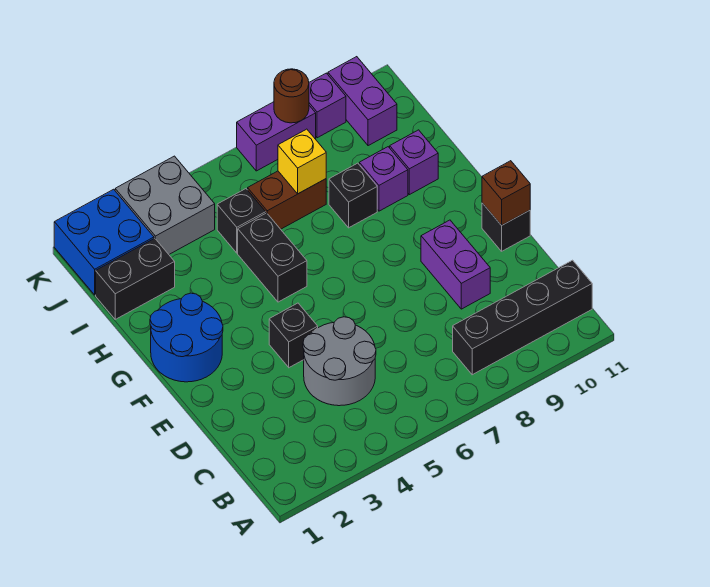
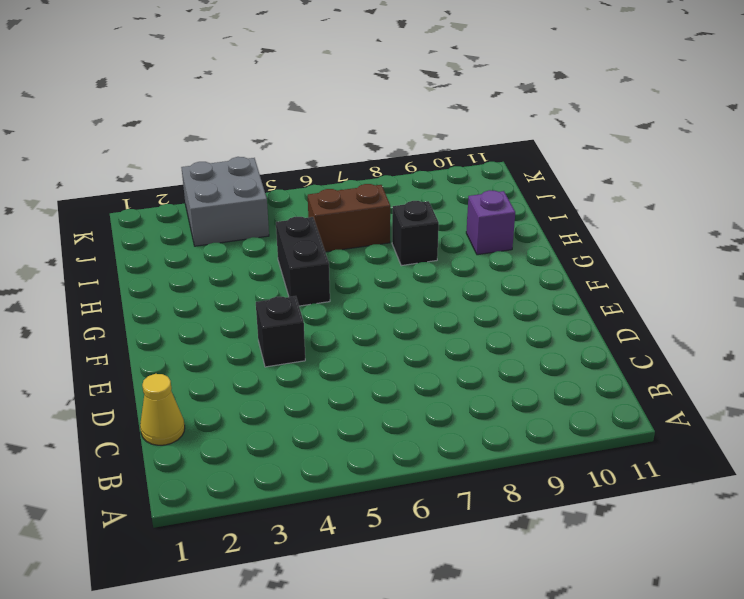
yellow cone C1 level 1 -> none
none -> black brick B8:B11 level 1
none -> grey round brick C4:D5 level 1
none -> purple brick D9:E9 level 1

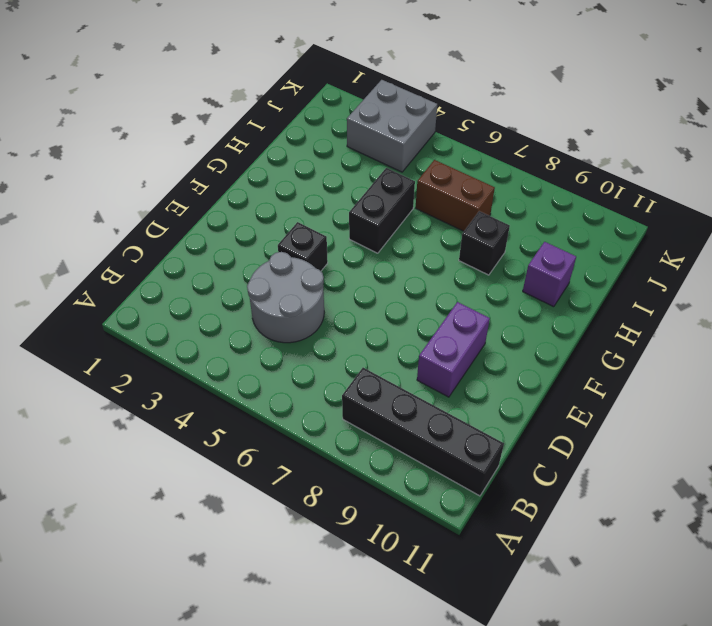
none -> black brick E11 level 1
none -> blue round brick F1:G2 level 1
none -> purple brick H9 level 1

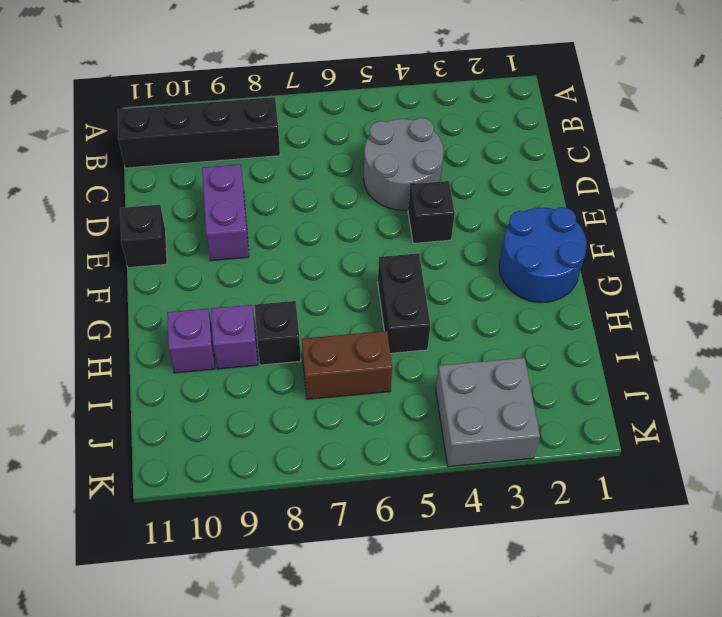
none -> black brick I1:I2 level 1
none -> black brick I5 level 1
none -> blue brick J1:K2 level 1

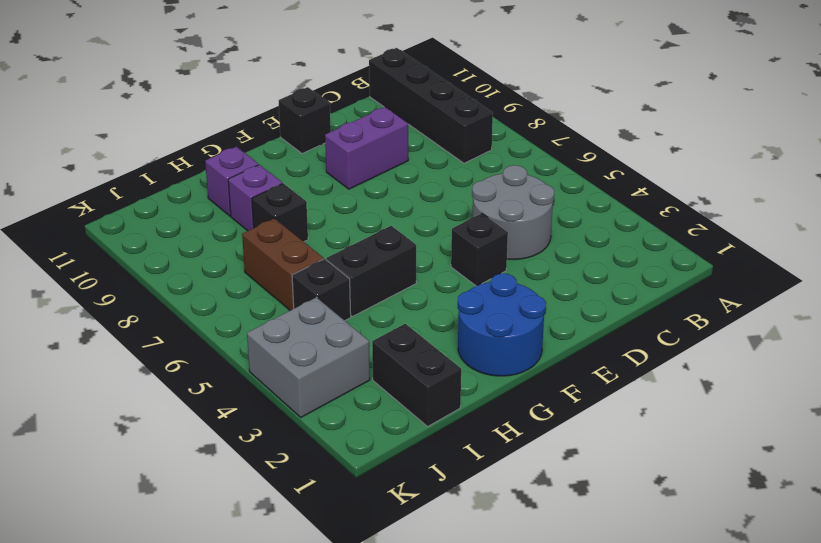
none -> blue brick J1:K2 level 1
none -> purple brick J10:K10 level 1
none -> purple brick K7:K8 level 1

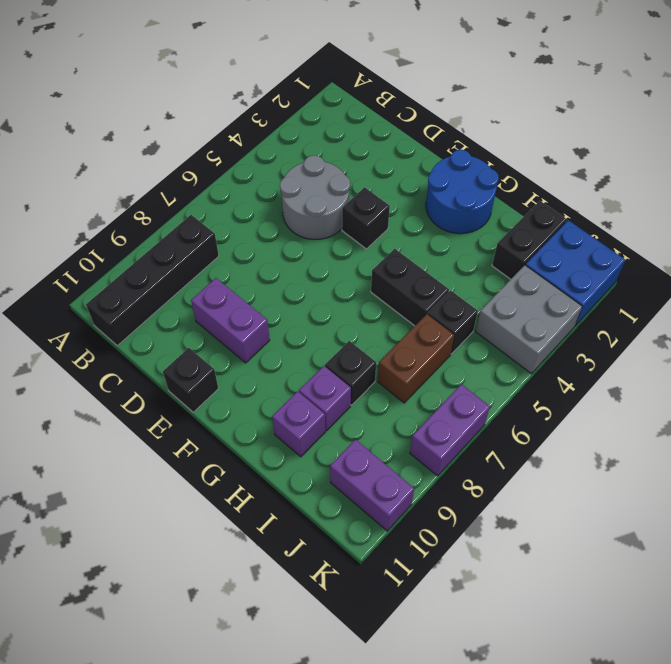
none -> purple brick K9 level 1
none -> brown brick E11 level 2
none -> yellow brick I7 level 2

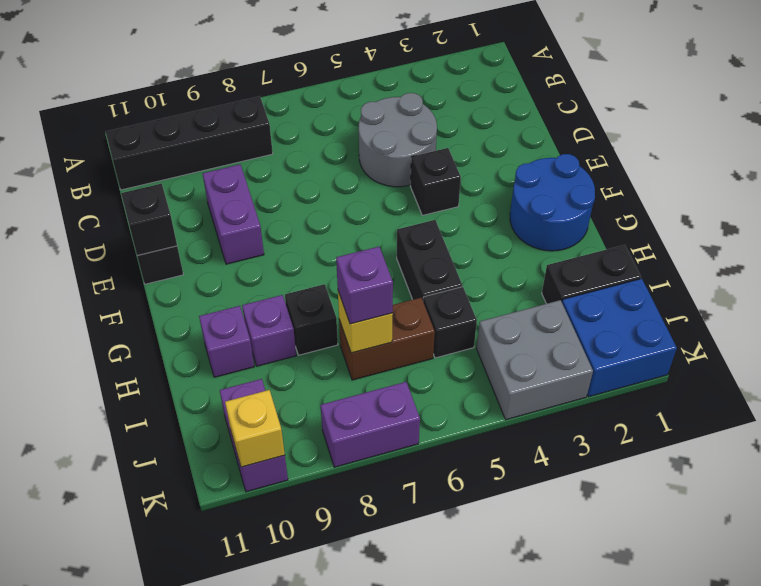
black brick E11 level 2 -> brown brick E11 level 2
purple brick I7 level 3 -> purple brick K9 level 1
yellow brick K10 level 2 -> none
none -> brown round brick K8 level 2

